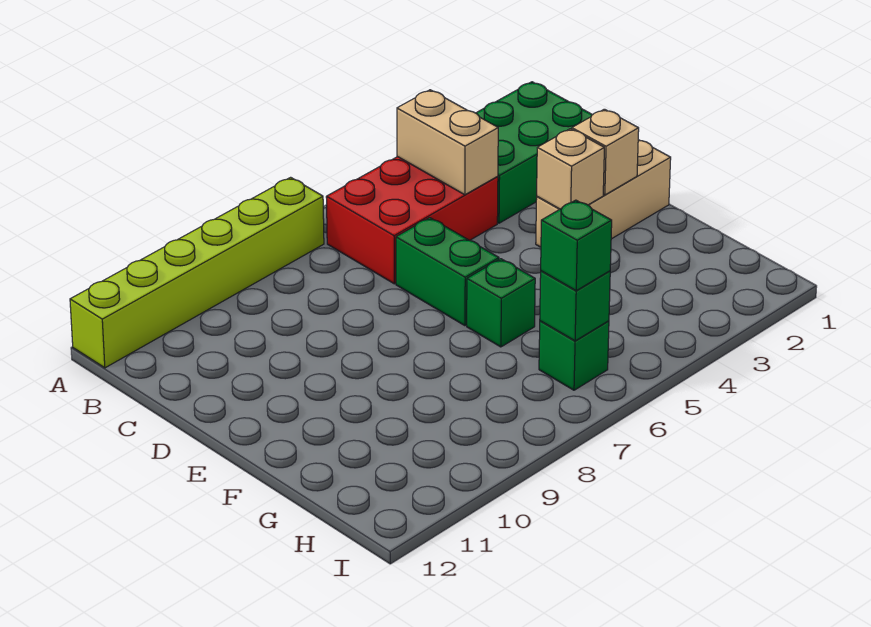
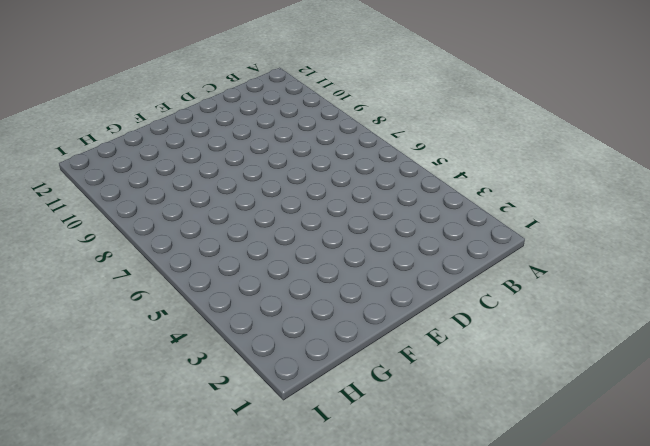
none -> lime brick A7:A12 level 1
none -> green brick B1:C3 level 1
none -> red brick B4:C6 level 1

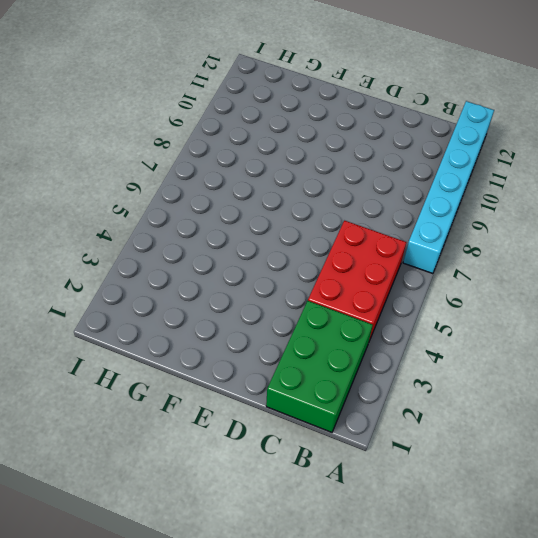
cyan brick A7:A12 level 1 -> lime brick A7:A12 level 1
none -> green brick D6:E6 level 1
none -> tan brick E1:E3 level 1
none -> green brick F6 level 1

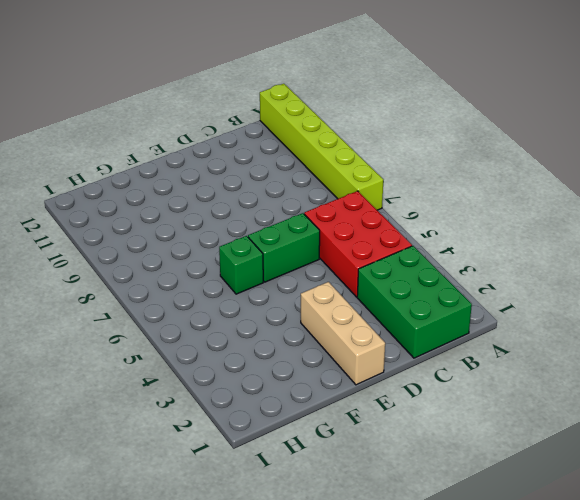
none -> green brick H6 level 1
none -> tan brick B4:C4 level 2
none -> tan brick E2 level 2

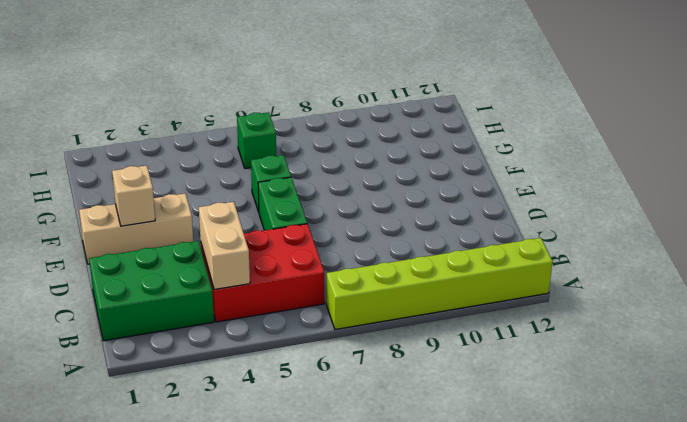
none -> tan brick E3 level 2
none -> green brick H6 level 2
none -> green brick H6 level 3

